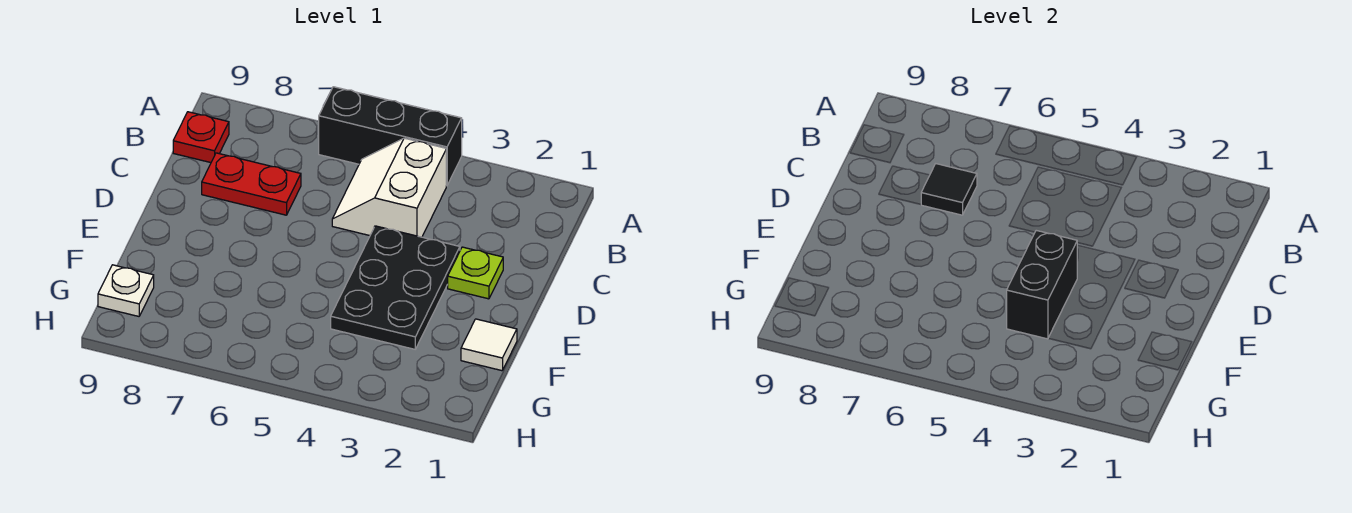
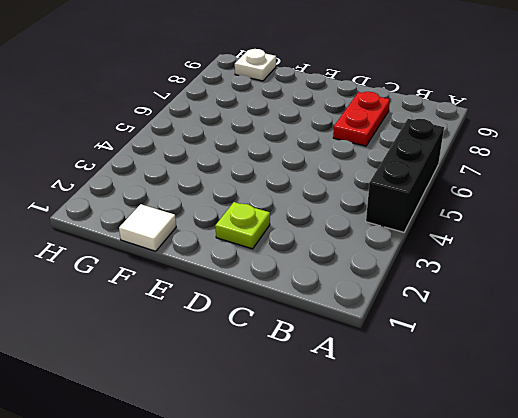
none -> white slope B4:C5 level 1 top 4
none -> red plate B9 level 1

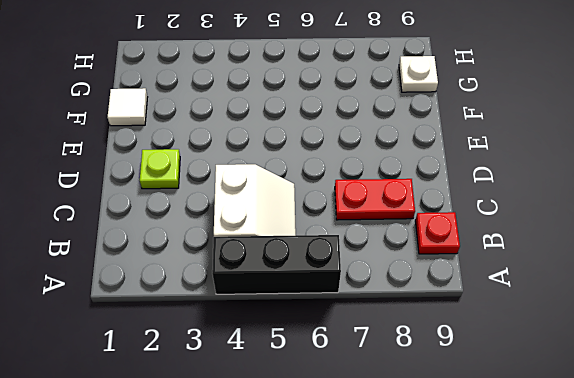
none -> black plate D3:F4 level 1
none -> black tile C7 level 2

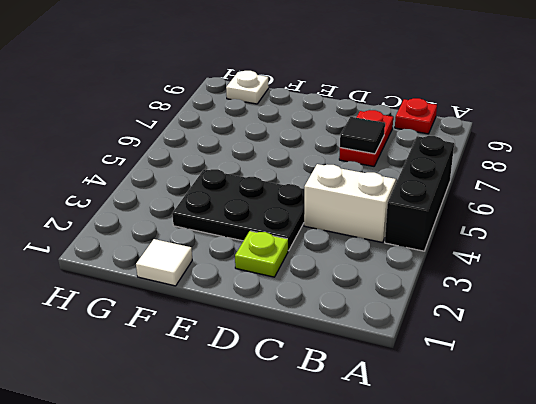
none -> black brick E4:F4 level 2

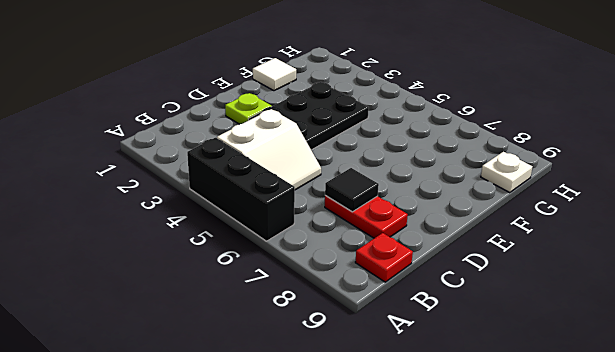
none -> black brick E4:F4 level 2

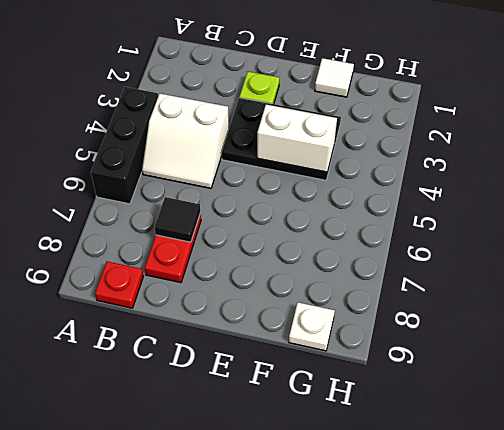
white brick E4:F4 level 2 -> black brick E4:F4 level 2

